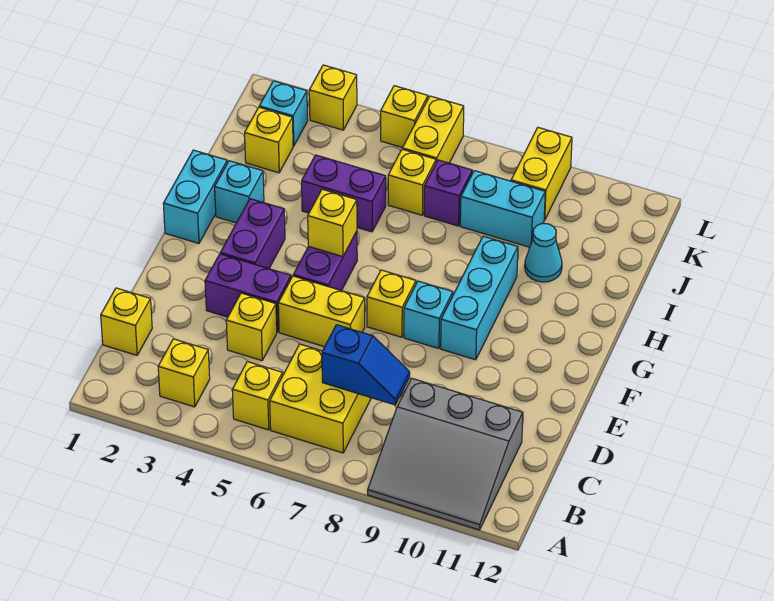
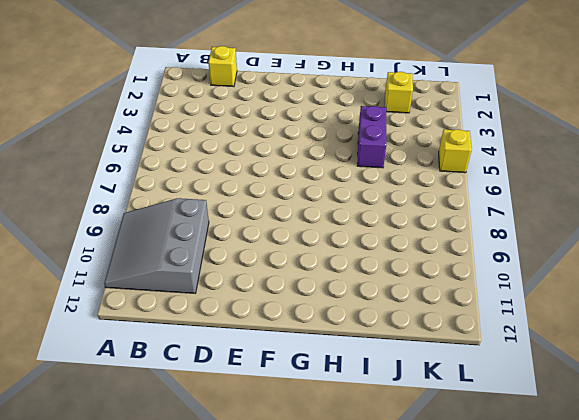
none -> yellow brick B3 level 1
none -> yellow brick B5 level 1
none -> yellow brick B6:C7 level 1

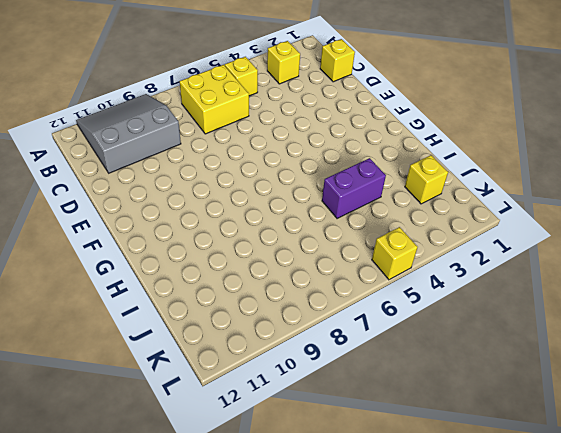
none -> yellow brick D4 level 1
none -> purple brick E3:E4 level 1
none -> yellow brick E5:E6 level 1

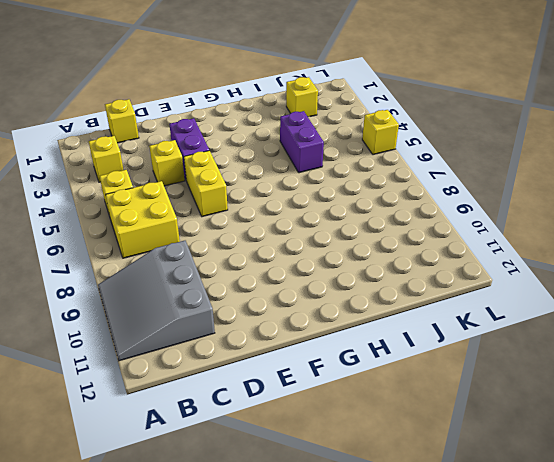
none -> purple brick F3:G3 level 1
none -> purple brick F5:G5 level 1
none -> yellow brick F7 level 1

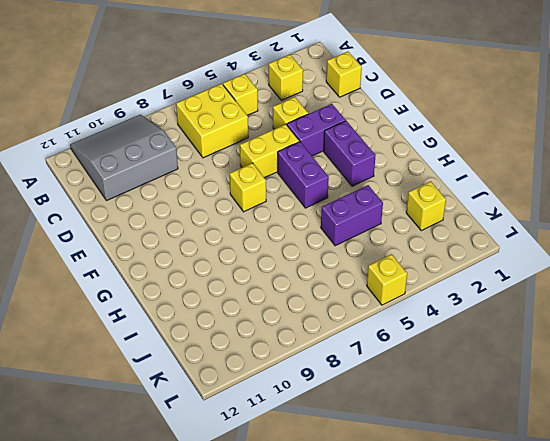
none -> cyan brick F8 level 1
none -> cyan brick F9:H9 level 1
none -> cyan brick G1:H1 level 1

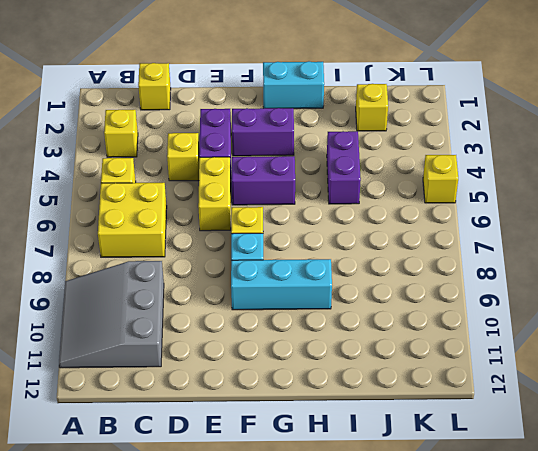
none -> cyan brick H2 level 1
none -> cyan cone I10 level 1
none -> yellow brick J6 level 1

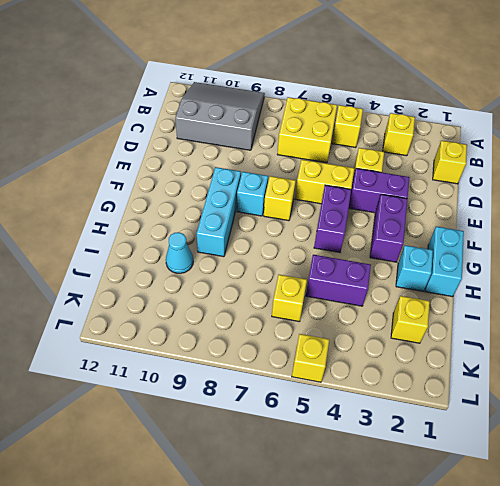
none -> purple brick J7 level 1
none -> cyan brick J8:J9 level 1
none -> cyan brick K2 level 1

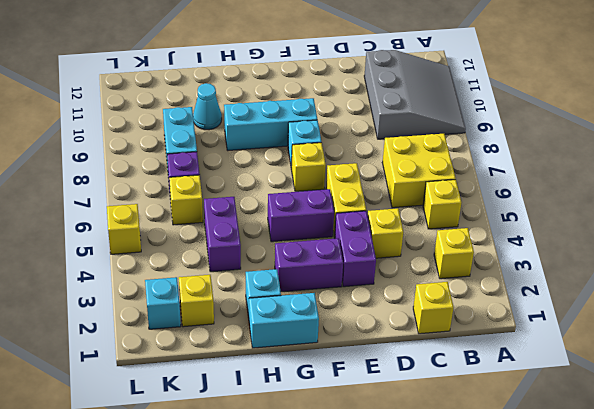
none -> yellow brick K6:L6 level 1
none -> yellow brick K9:L9 level 1
none -> yellow brick L3 level 1

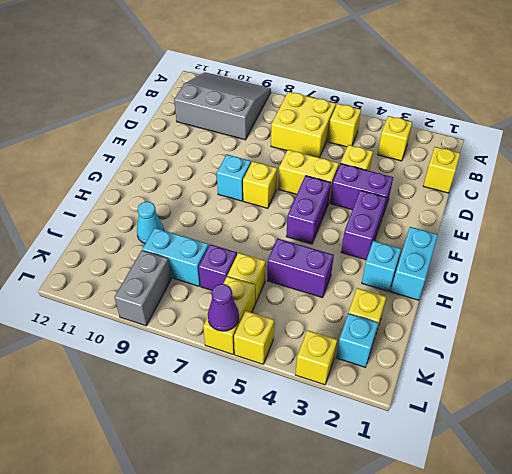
grey brick K9:L9 level 1 -> yellow brick K9:L9 level 1
purple cone L6 level 2 -> none
none -> cyan brick F9:H9 level 1
none -> blue slope C7:C8 level 2 top 7
none -> yellow brick G5 level 2

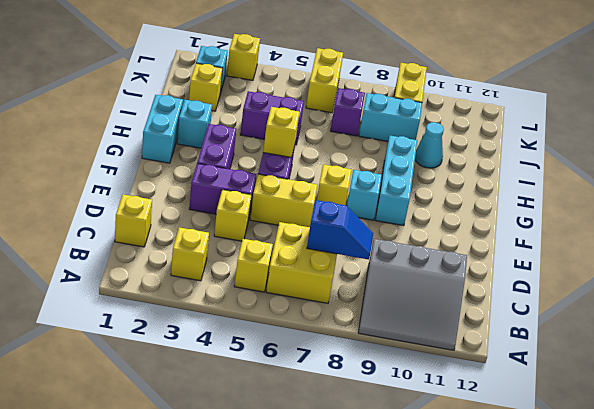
none -> yellow brick J6 level 1
none -> yellow brick L5 level 1

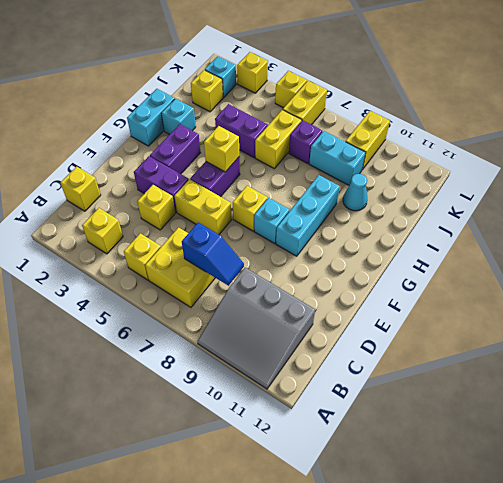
yellow brick I6:J6 level 1 -> yellow brick J6 level 1

